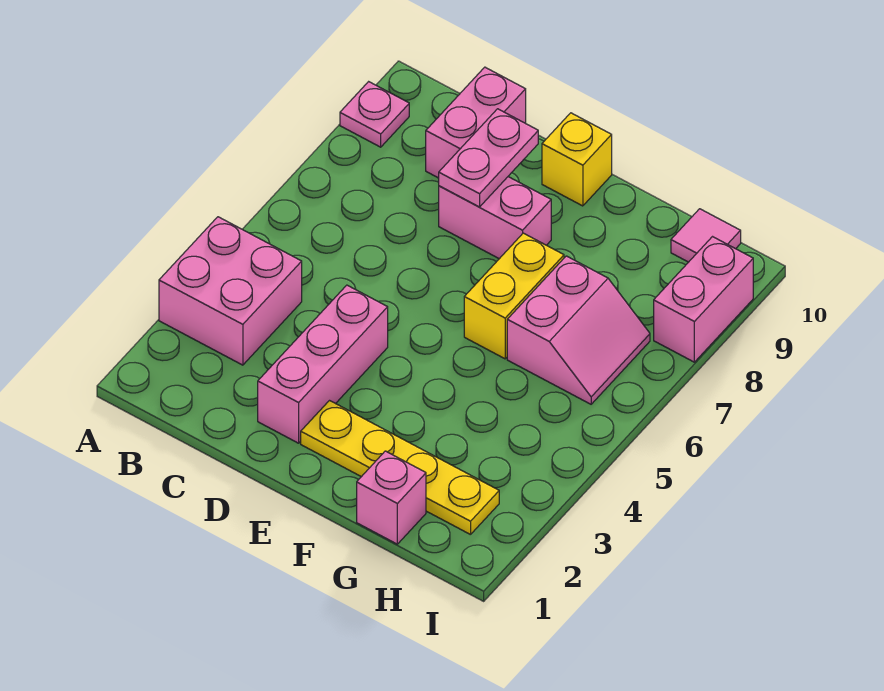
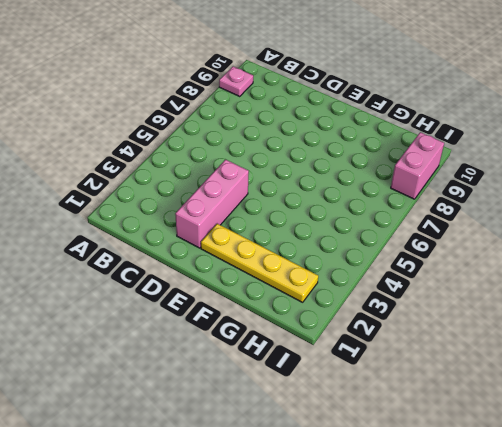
none -> pink brick A3:B4 level 1
none -> pink brick C9:C10 level 1
none -> pink brick D8:E8 level 1

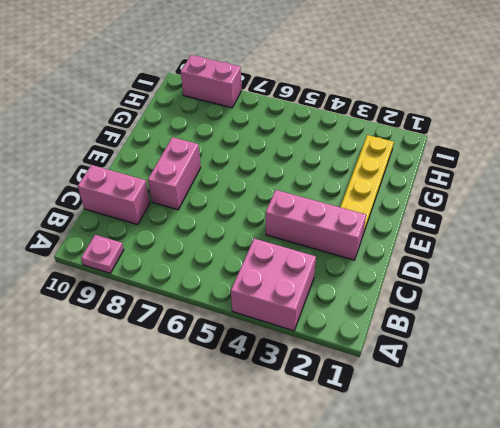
none -> yellow brick E10 level 1
none -> yellow brick F6:F7 level 1
none -> pink brick G1 level 1

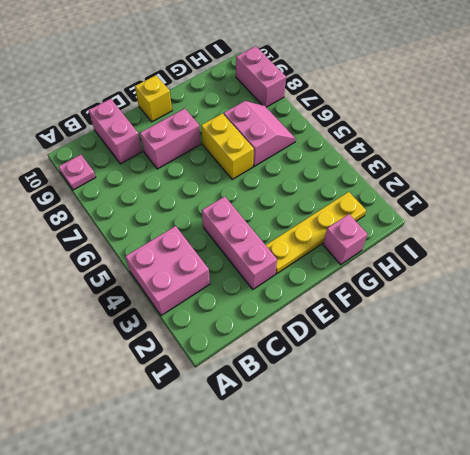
none -> pink tile H10 level 1
none -> pink plate D8:D9 level 2

